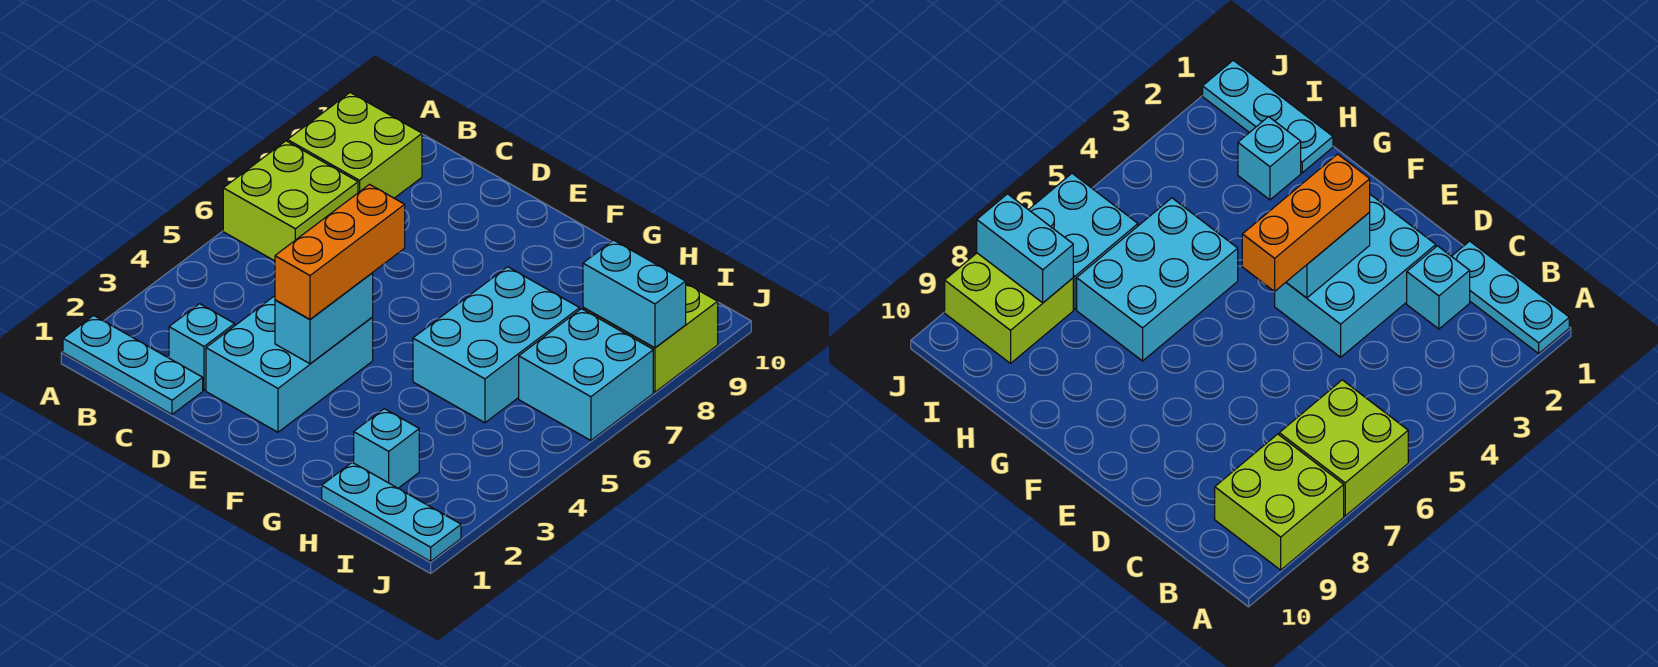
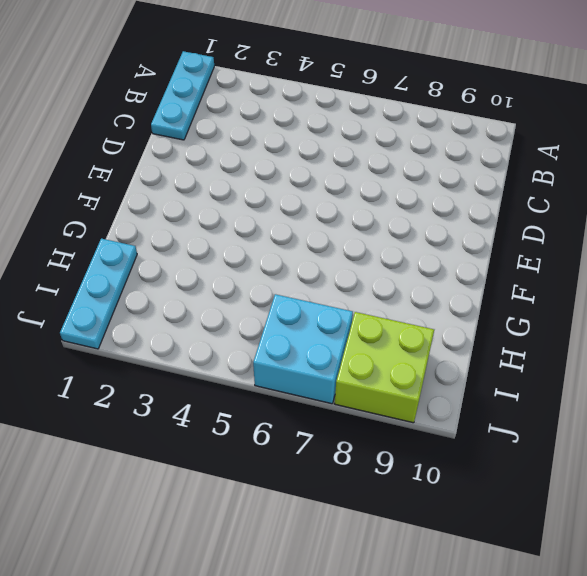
none -> lime brick A6:B7 level 1
none -> lime brick A8:B9 level 1
none -> cyan brick C2 level 1

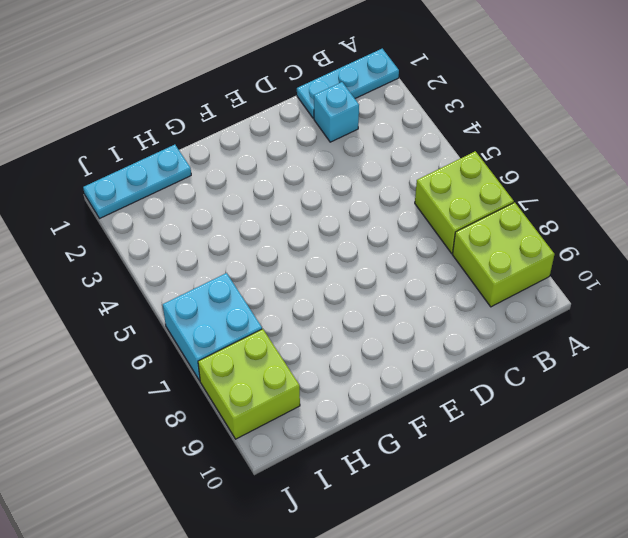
none -> cyan brick D2:E4 level 1
none -> cyan brick G5:H7 level 1
none -> cyan brick H2 level 1

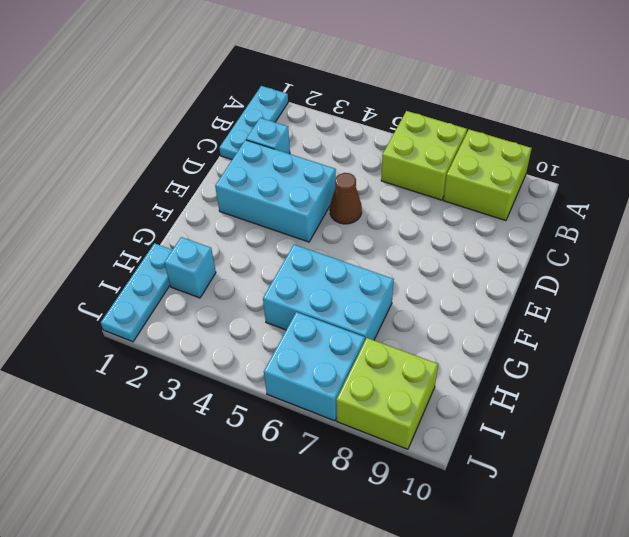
brown cone D5 level 1 -> none
none -> cyan brick E3:E4 level 2
none -> cyan brick I8:J8 level 2
none -> orange brick E3:E5 level 3

